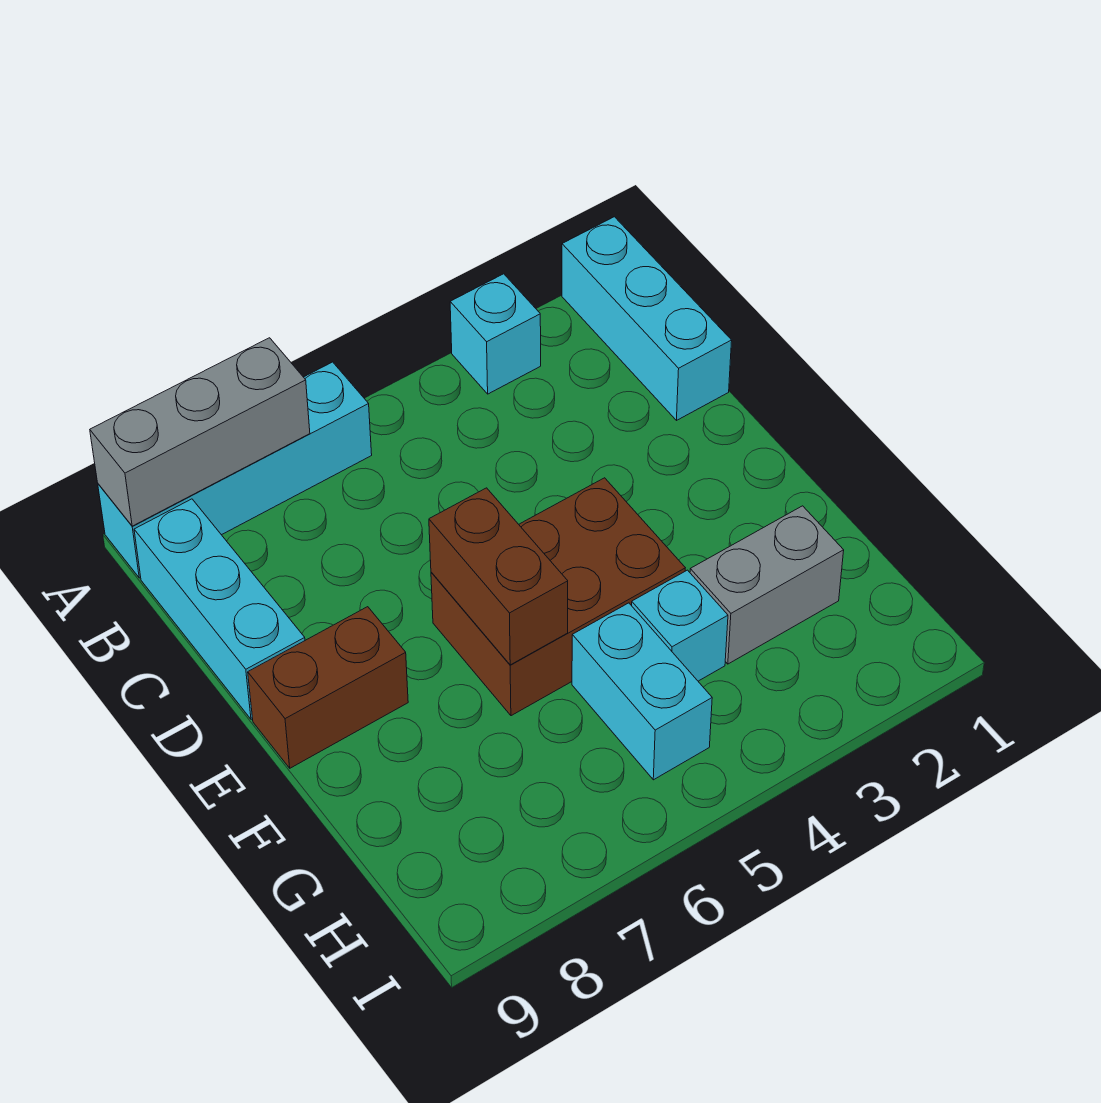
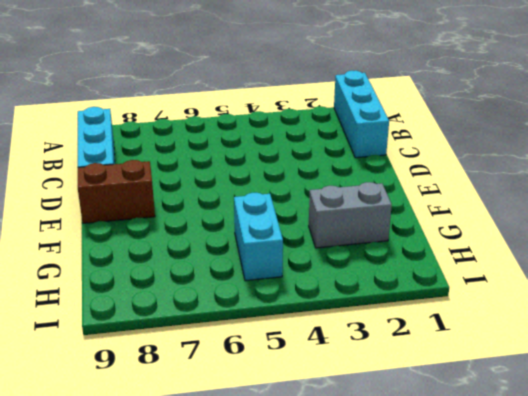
none -> cyan brick A3 level 1
none -> cyan brick A6:A9 level 1

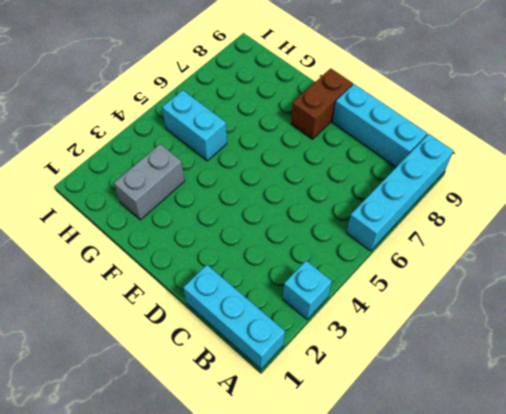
none -> brown brick E4:F6 level 1
none -> cyan brick G4 level 1

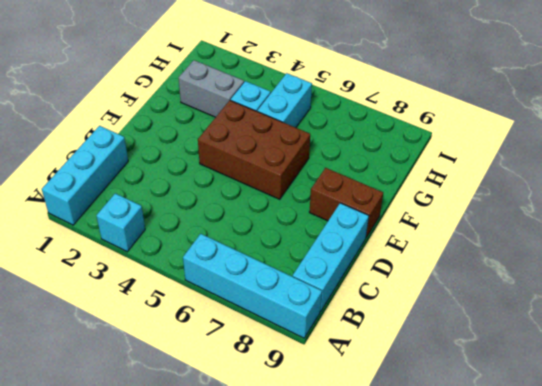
none -> grey brick A7:A9 level 2
none -> brown brick E6:F6 level 2

